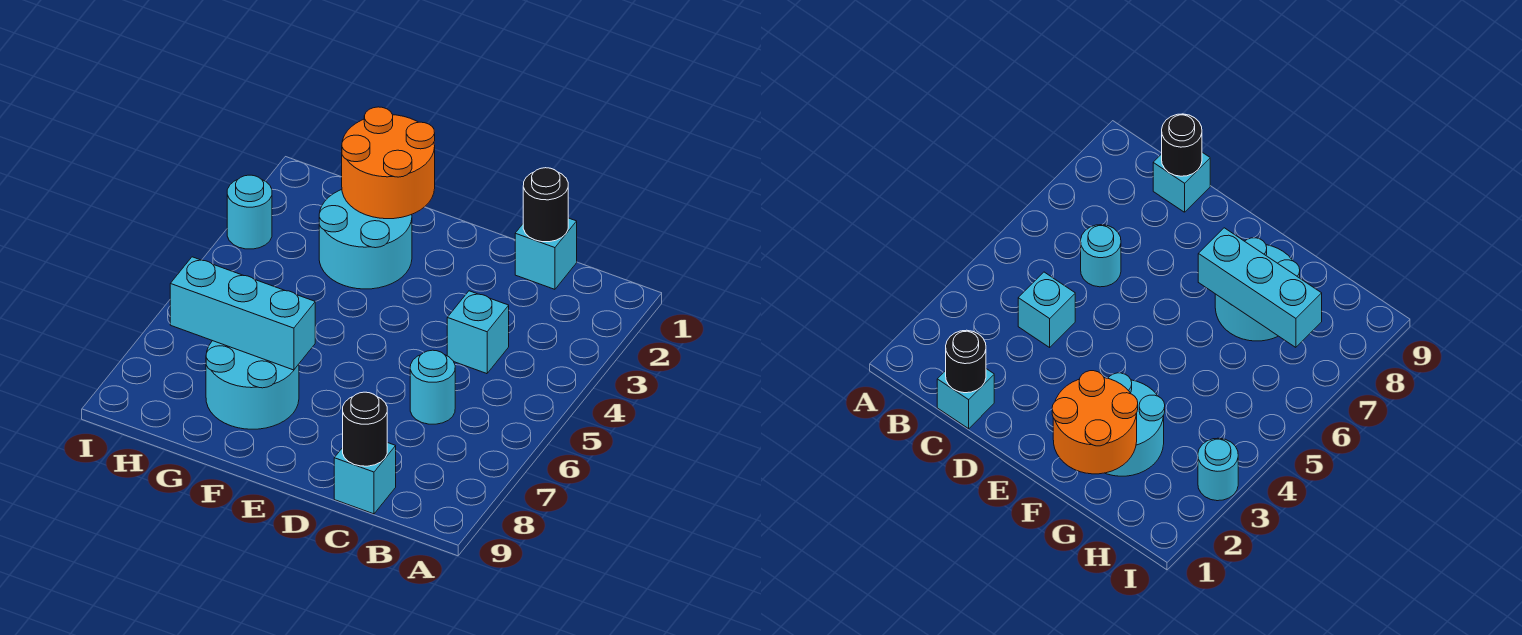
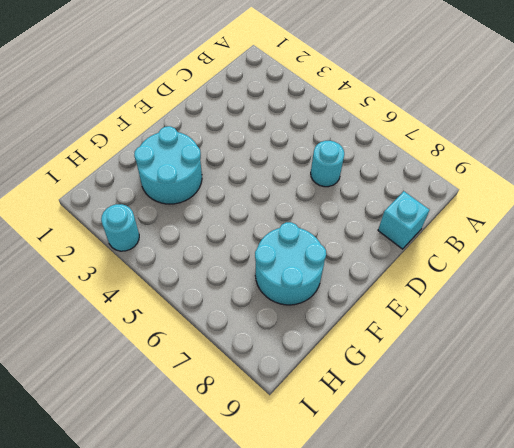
none -> cyan brick C1 level 1
none -> cyan brick C4 level 1

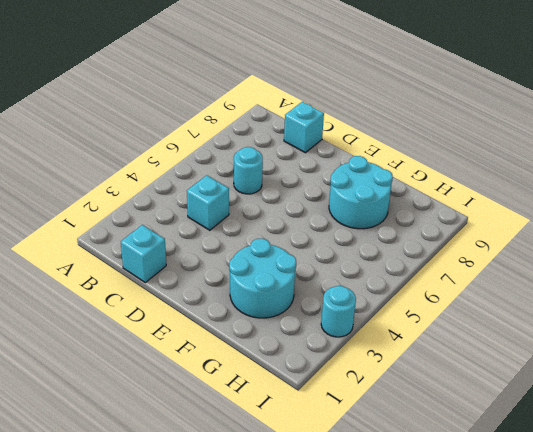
none -> black round brick C1 level 2
none -> black round brick C9 level 2

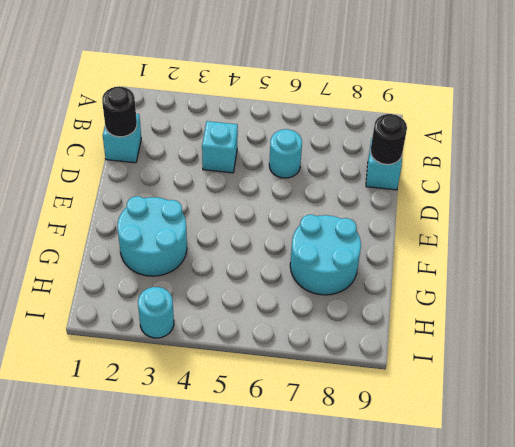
none -> orange round brick F1:G2 level 2
none -> cyan brick F7:H7 level 2

